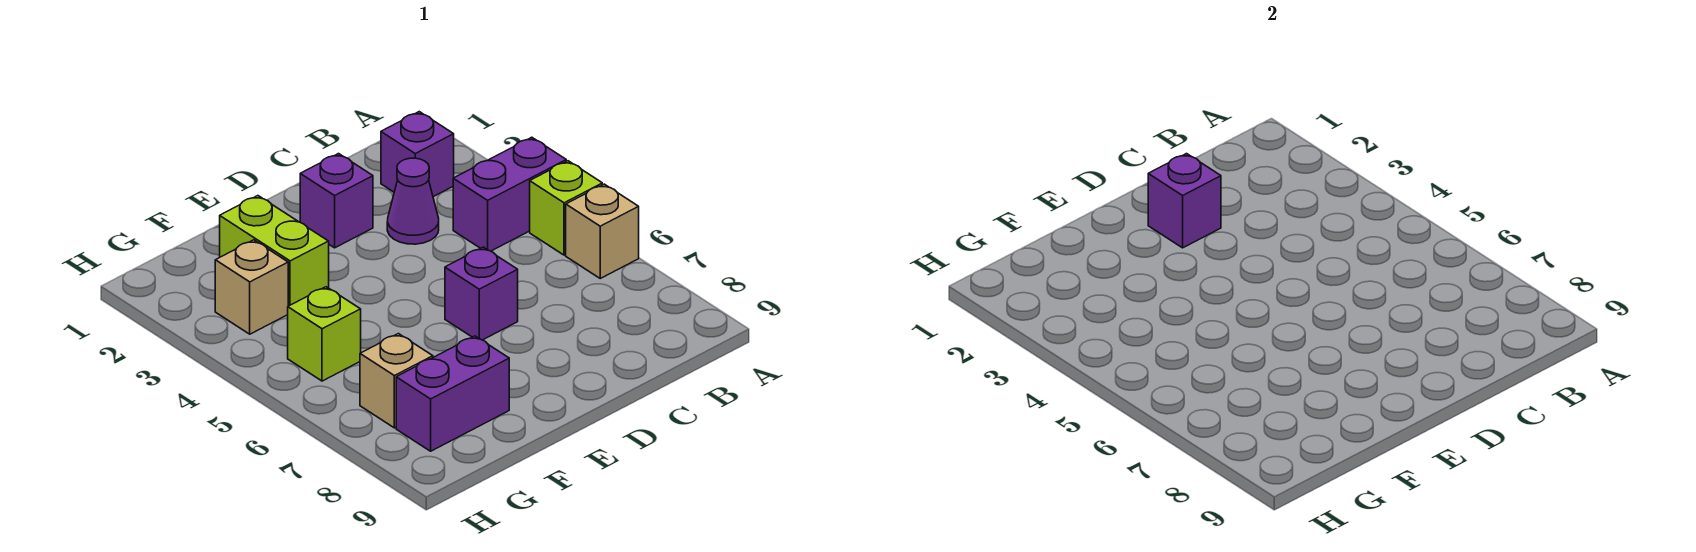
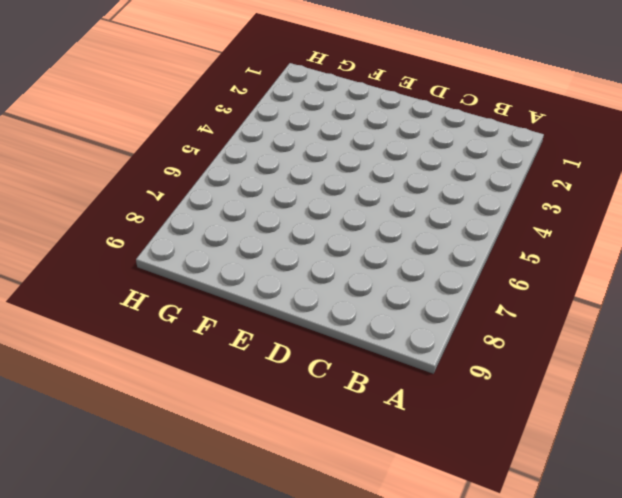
none -> purple brick A4:B4 level 1
none -> lime brick A5 level 1
none -> tan brick A6 level 1

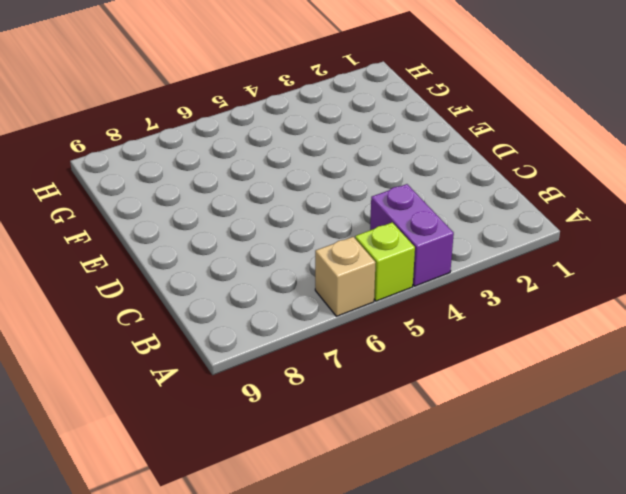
none -> purple brick B2 level 1
none -> purple cone C3 level 1
none -> purple brick D2 level 1

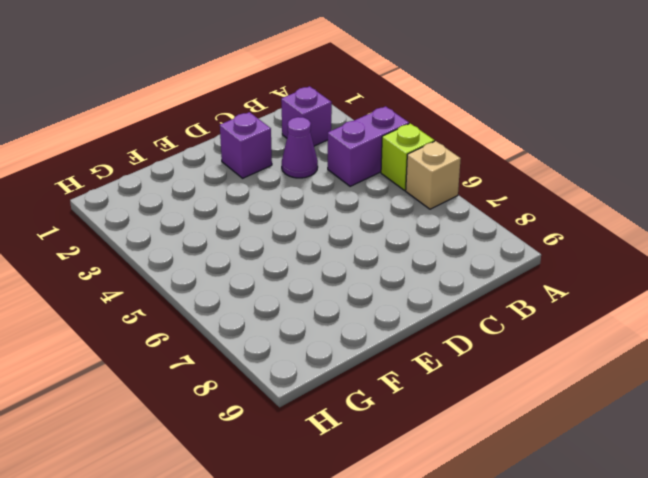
none -> purple brick D6 level 1
none -> lime brick F2:F3 level 1
none -> purple brick F8:G8 level 1

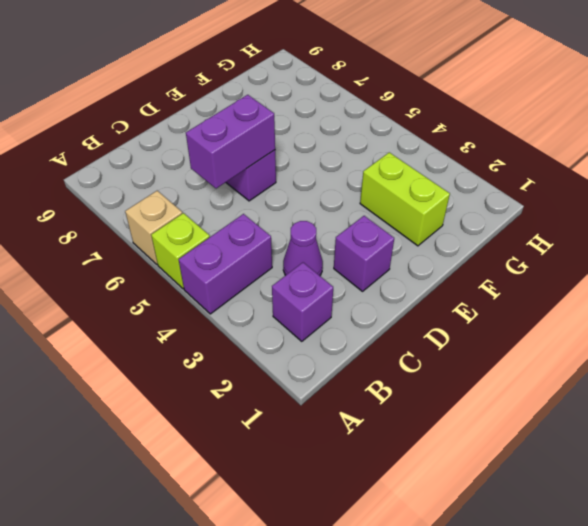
purple brick C6:D6 level 2 -> purple brick F8:G8 level 1
none -> tan brick G3 level 1
none -> lime brick G5 level 1
none -> tan brick G7 level 1

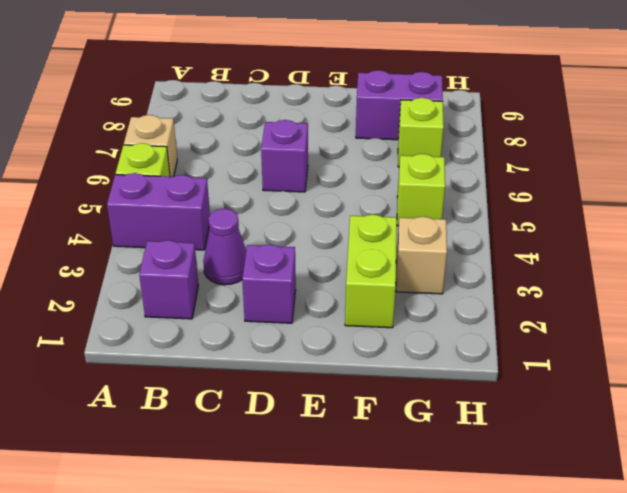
lime brick G7 level 1 -> tan brick G7 level 1
none -> purple brick D2 level 2

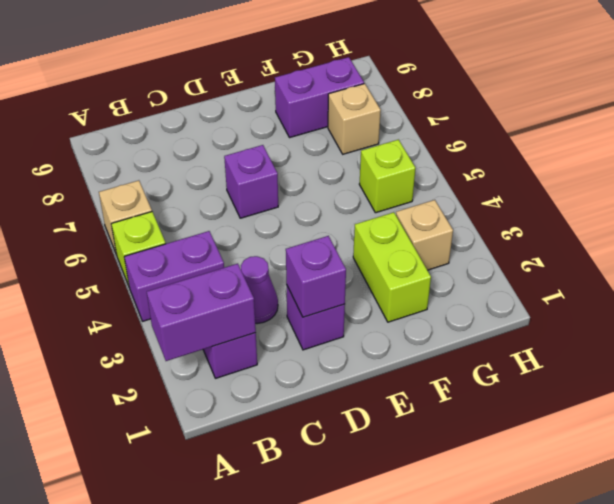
purple brick A2:B2 level 2 -> none

